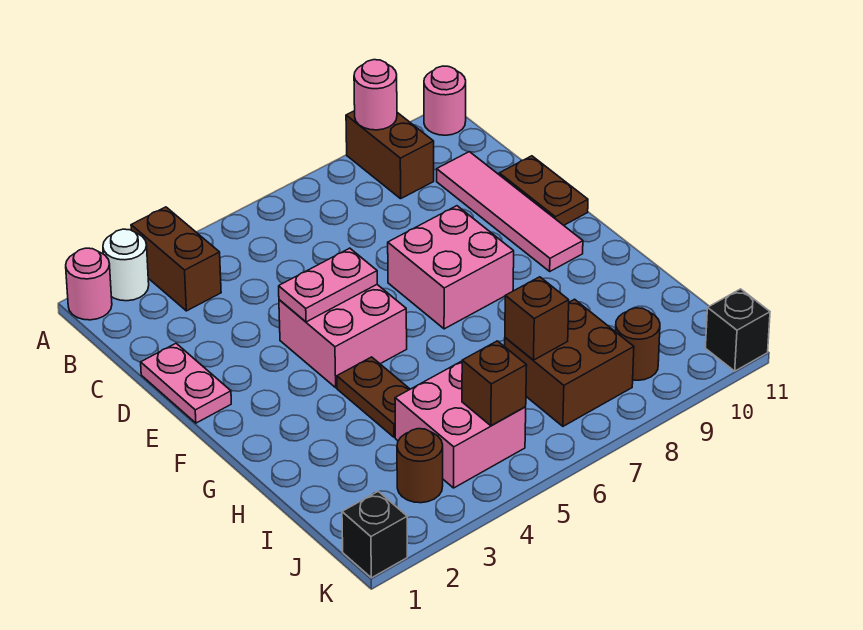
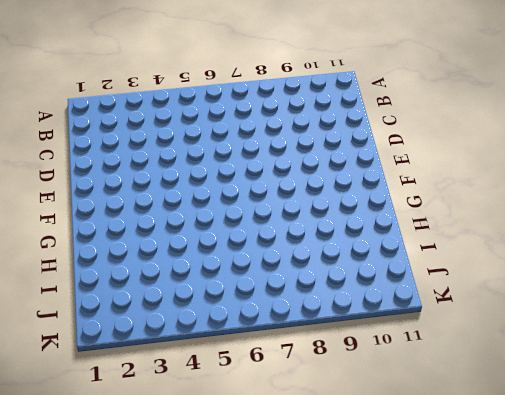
none -> pink round brick A1 level 1
none -> white round brick A2 level 1
none -> brown brick A3:B3 level 1

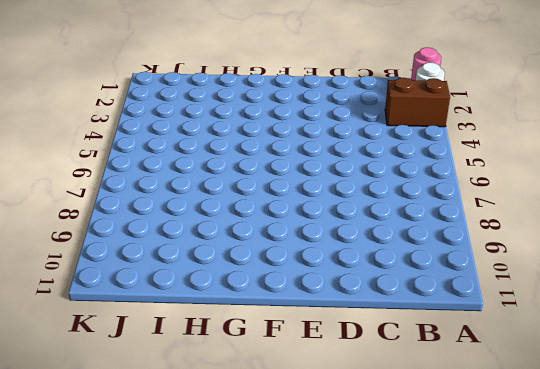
none -> brown brick A9:B9 level 1
none -> pink round brick A11 level 1
none -> pink tile C10:F10 level 1

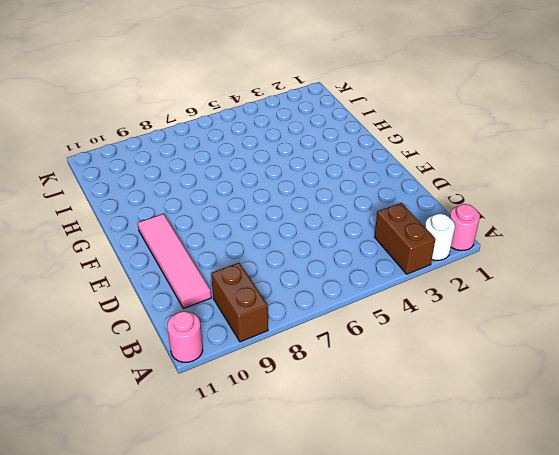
none -> pink plate D1:E1 level 1
none -> brown plate D11:E11 level 1
none -> pink brick E4:F5 level 1

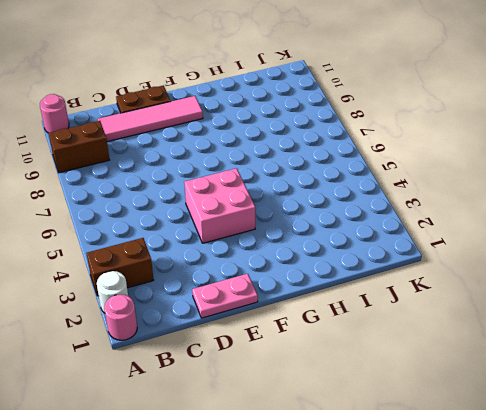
none -> pink brick E7:F8 level 1
none -> brown plate G4:H4 level 1
none -> pink brick I4:J5 level 1

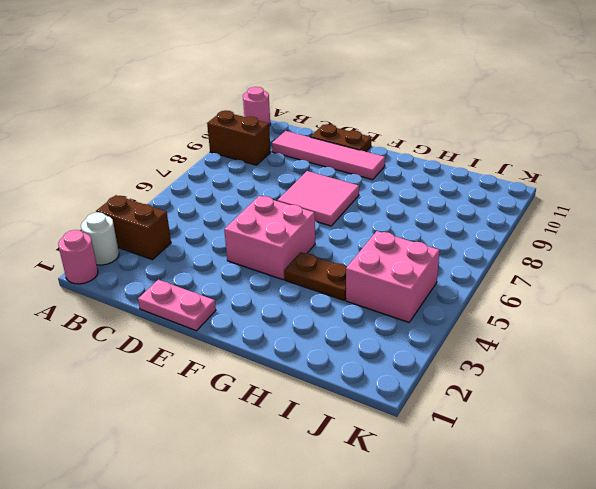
pink tile E7:F8 level 1 -> pink brick E7:F8 level 1
none -> brown brick I7:J8 level 1
none -> brown round brick J3 level 1
none -> brown round brick J9 level 1

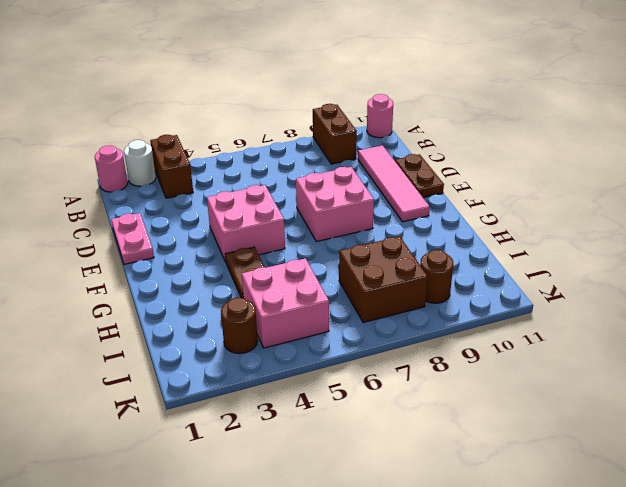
none -> black brick K1 level 1
none -> black brick K11 level 1
none -> pink round brick A9 level 2

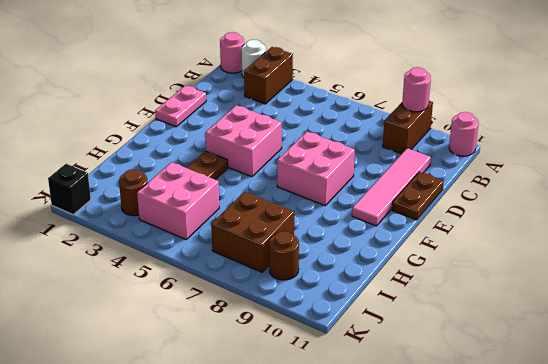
none -> black brick K11 level 1
none -> pink plate E4:E5 level 2
none -> brown brick I7 level 2

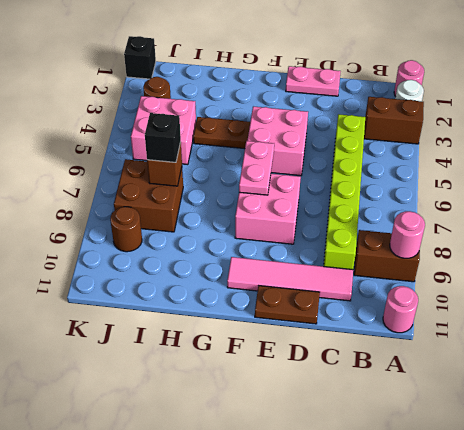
lime brick C4:C9 level 1 -> none
pink plate F6:F7 level 2 -> pink plate E4:E5 level 2
black brick I7 level 3 -> black brick K11 level 1
none -> brown brick J5 level 2

